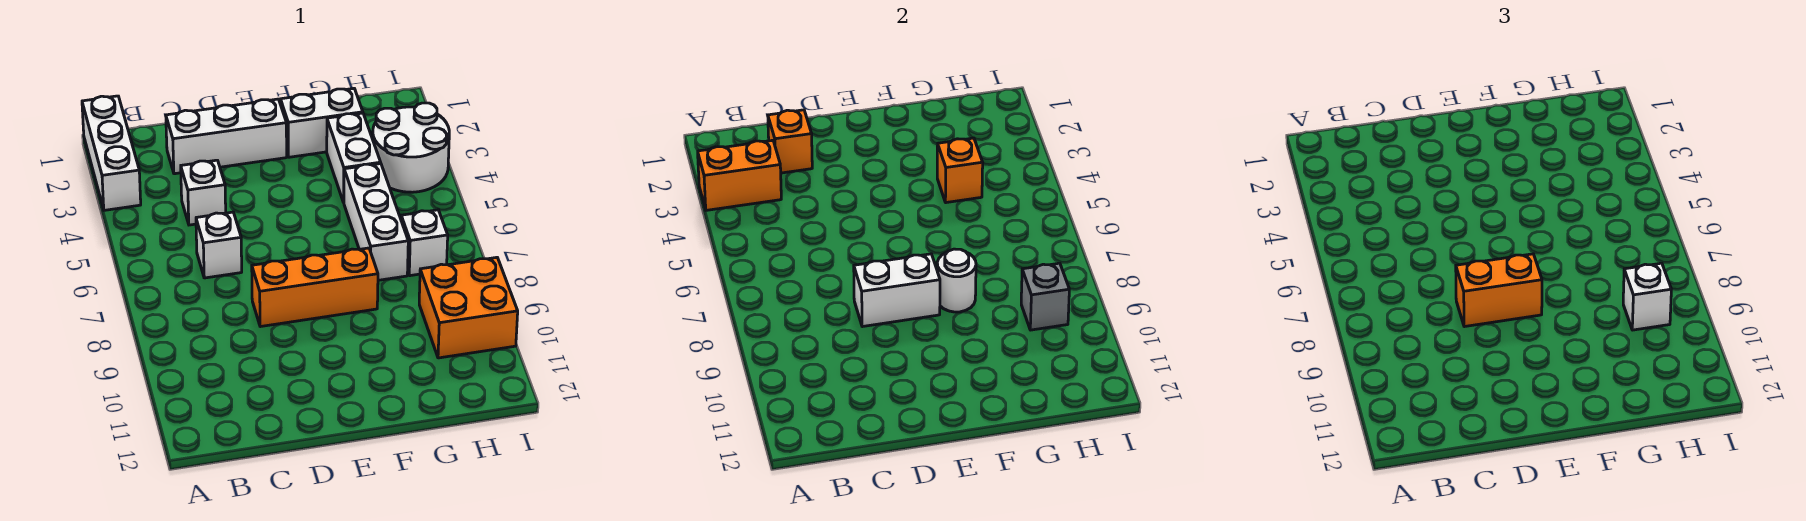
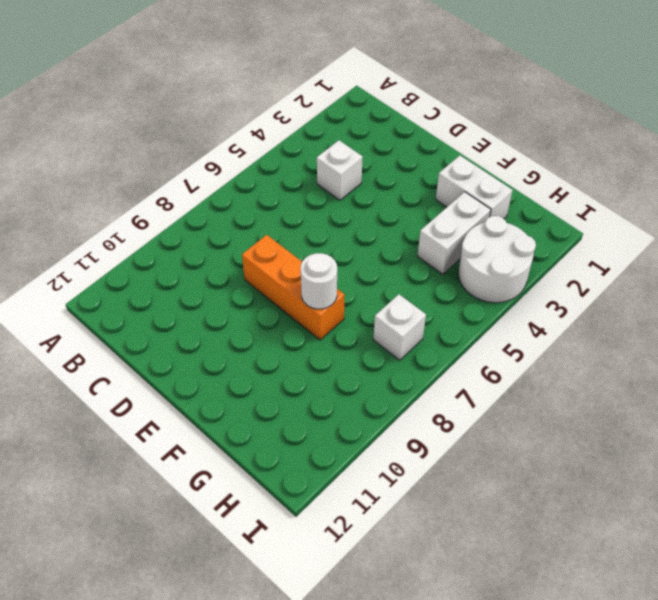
none -> white brick A1:A3 level 1
none -> white brick C2:E2 level 1
none -> white brick C6 level 1

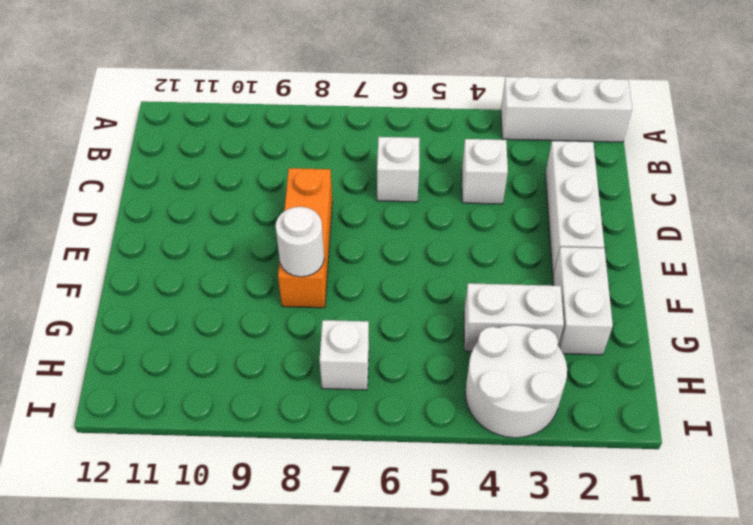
none -> white brick G5:G7 level 1
none -> orange brick H9:I10 level 1
none -> orange brick A3:B3 level 2

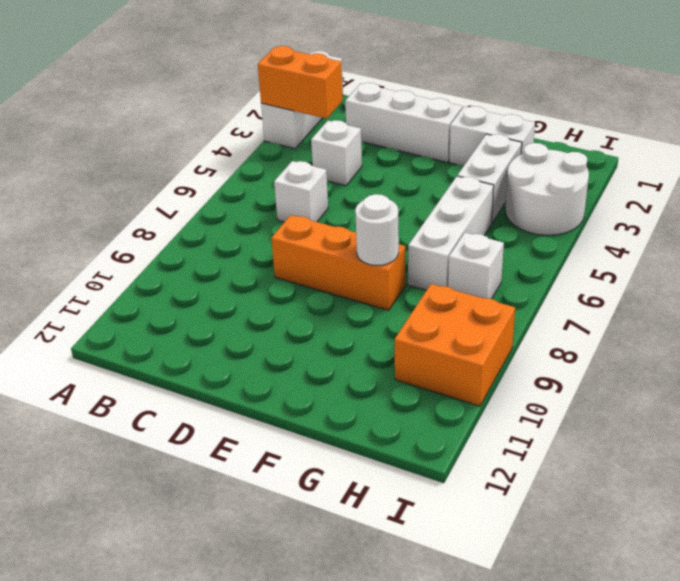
none -> orange brick C2 level 2
none -> white brick D8:E8 level 2
none -> orange brick G4 level 2

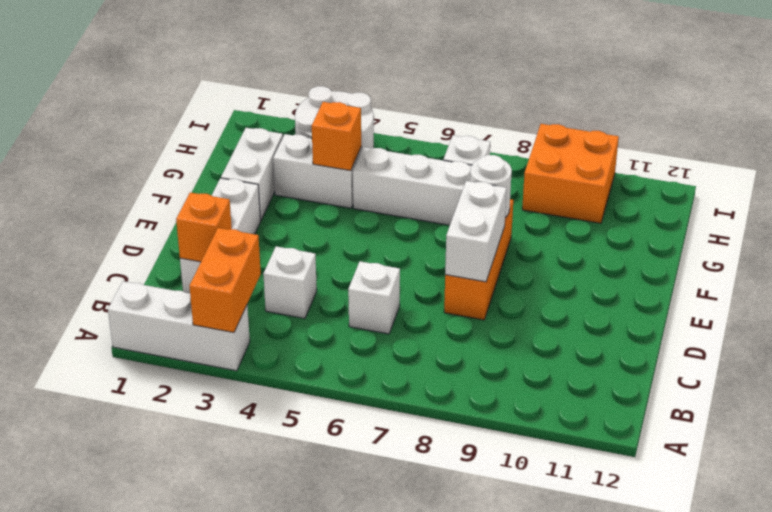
none -> grey brick H9 level 2
none -> orange brick D8:E8 level 3
none -> white brick H9 level 3

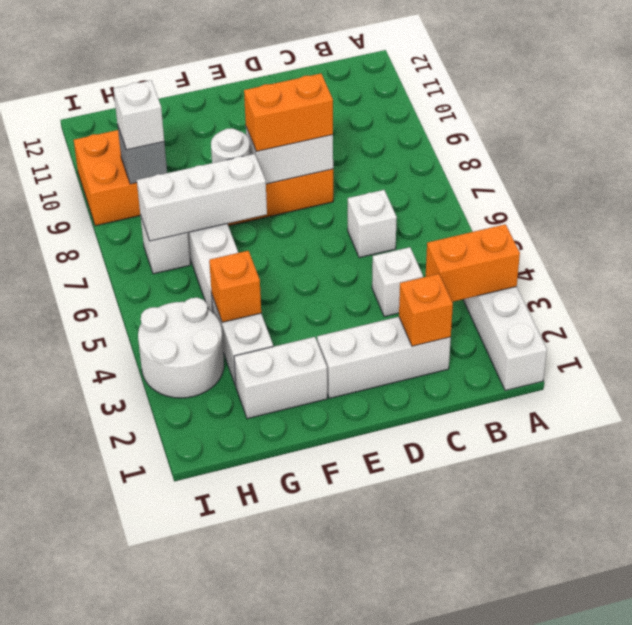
white brick F7:H7 level 2 -> none

